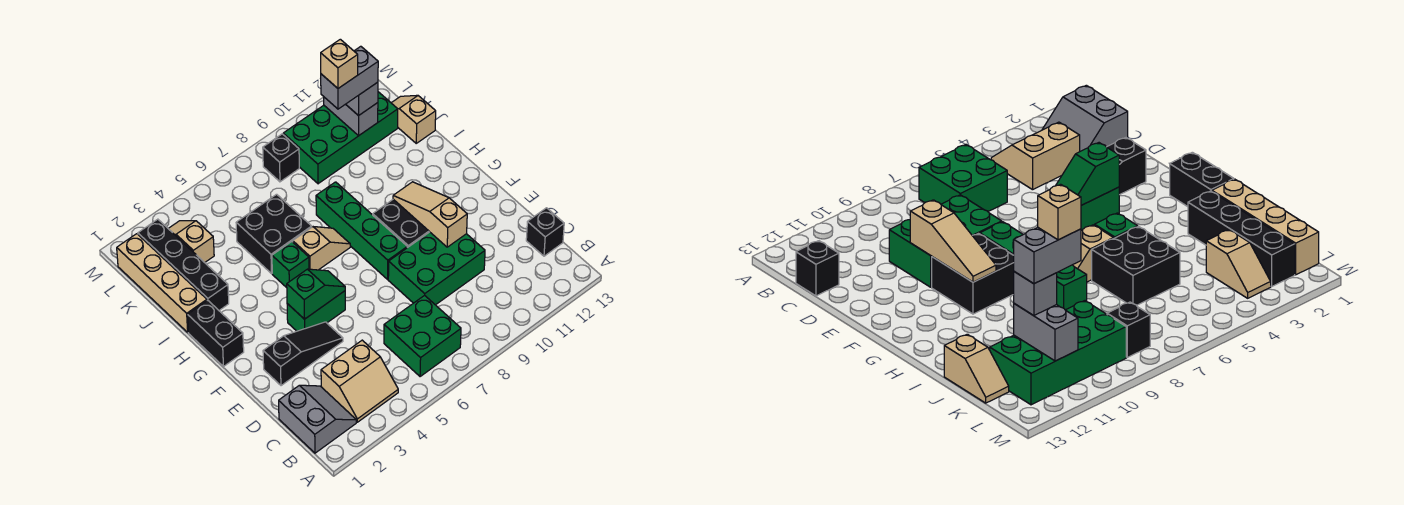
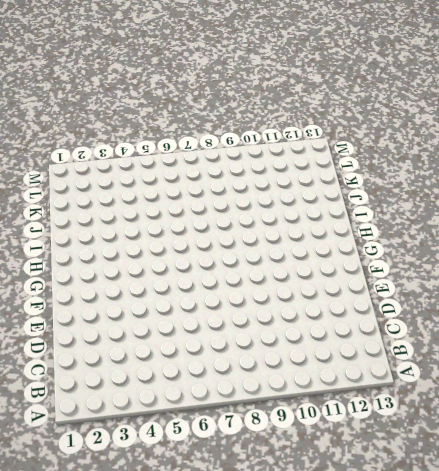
none -> grey slope B1:C2 level 1 top 1
none -> tan slope B3:C4 level 1 top C
none -> green brick B6:C7 level 1

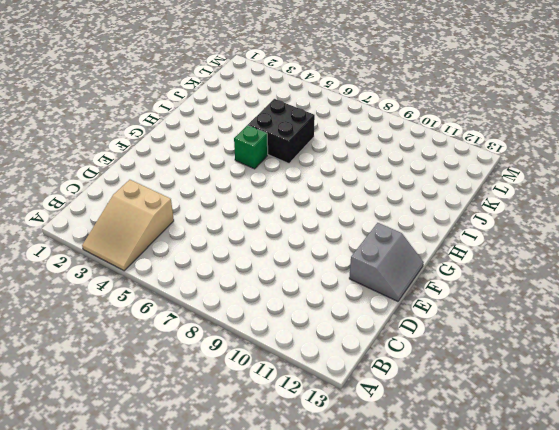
tan slope A3:C4 level 1 top C -> tan slope B3:C4 level 1 top C
grey slope E12:F13 level 1 top 12 -> grey slope B1:C2 level 1 top 1
none -> green brick B6:C7 level 1
none -> black brick C13 level 1
none -> green brick D8:E10 level 1

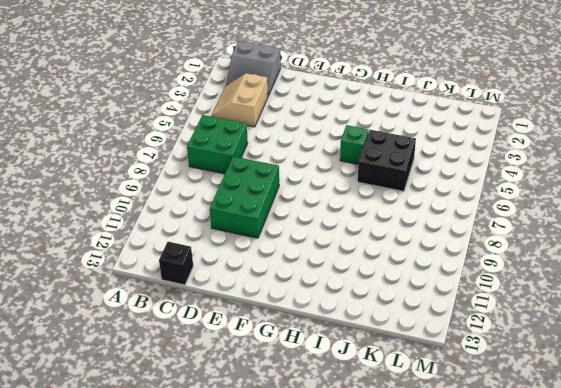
none -> black slope E2:E4 level 1 top 2
none -> green brick F4:F5 level 1
none -> green brick F8:I8 level 1

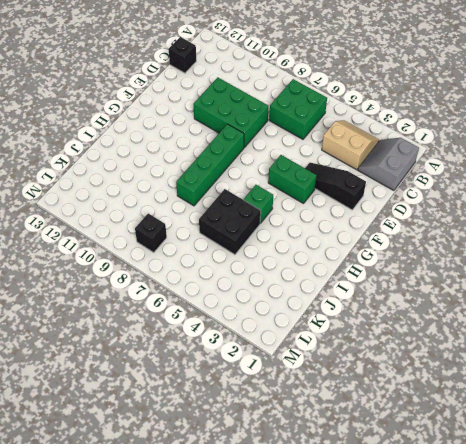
none -> black brick F9:G10 level 1
none -> black brick G1:H1 level 1
none -> tan slope H6:H7 level 1 top 6

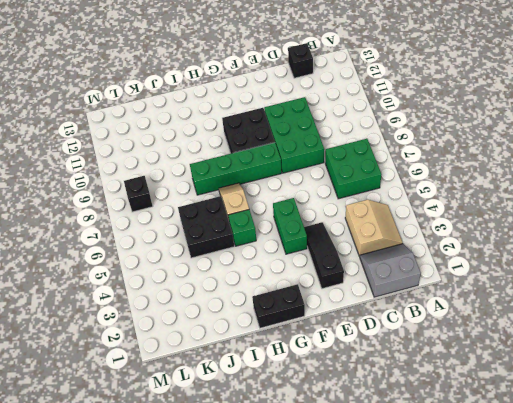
none -> tan brick I1:L1 level 1
none -> black brick I2:L2 level 1
none -> tan slope J13:K13 level 1 top J

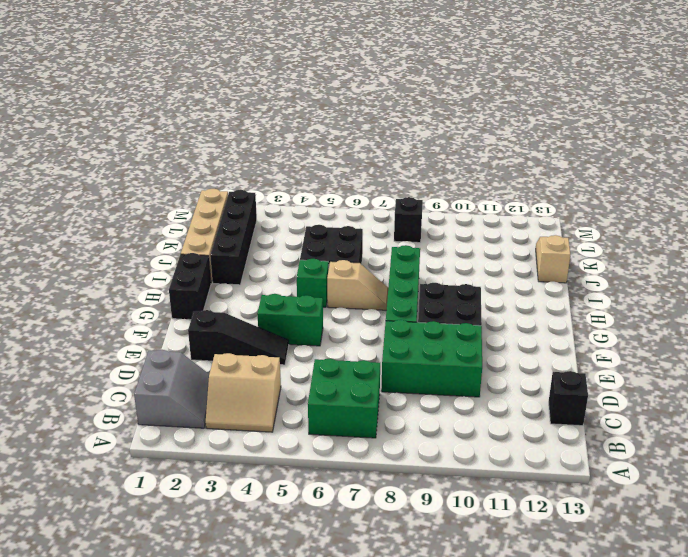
none -> tan slope K3:L3 level 1 top K
none -> green brick K9:L12 level 1
none -> tan slope E10:G10 level 2 top E

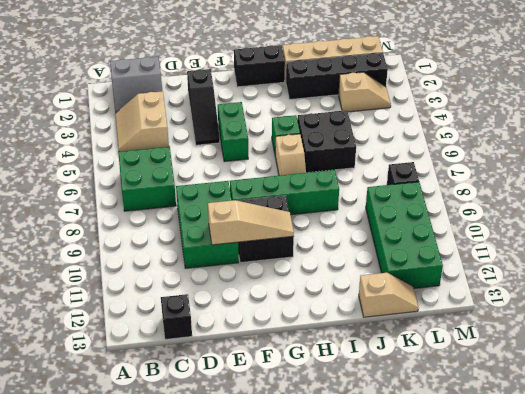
none -> green slope F4:F5 level 2 top 4
none -> grey brick K11:L11 level 2
none -> grey brick K11 level 3

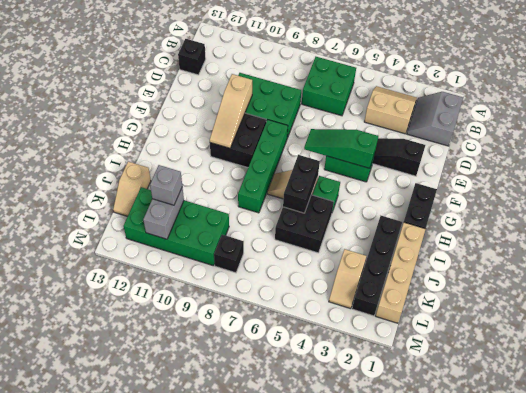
green slope F4:F6 level 2 top 4 -> green slope F4:F5 level 2 top 4
black brick H6:I6 level 2 -> none
none -> grey brick K10:K11 level 4
none -> tan brick K10 level 5

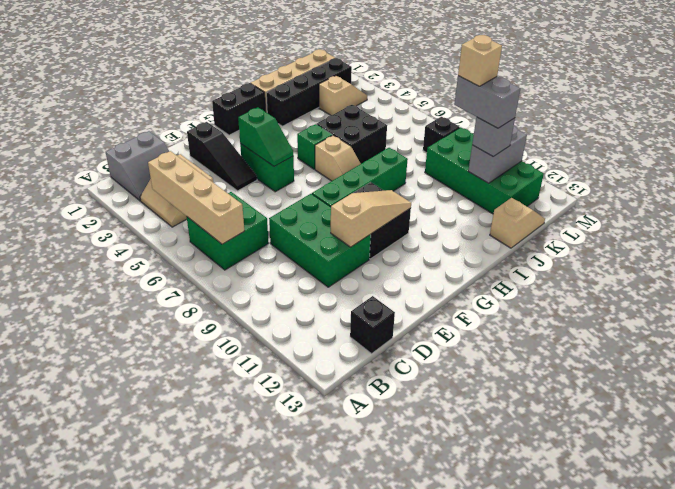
tan brick B4:B7 level 2 -> none

